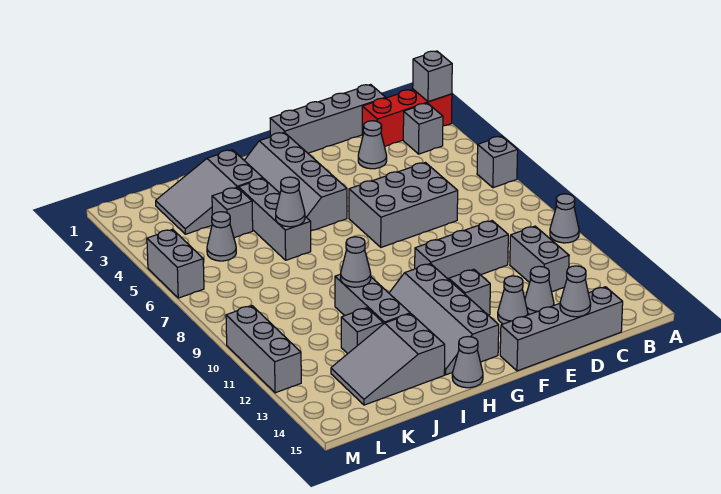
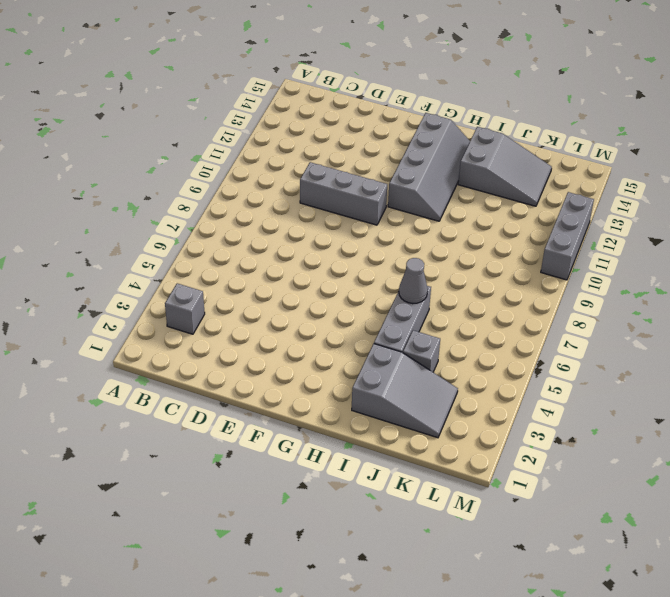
none -> red brick A2:C2 level 1
none -> grey brick A6 level 1
none -> grey cone A10 level 1

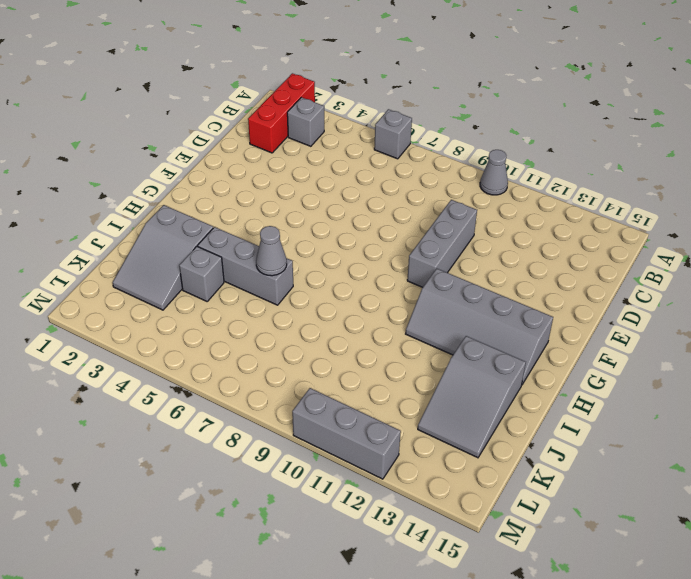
none -> grey brick C1:F1 level 1
none -> grey brick C11:C12 level 1
none -> grey brick C15:F15 level 1

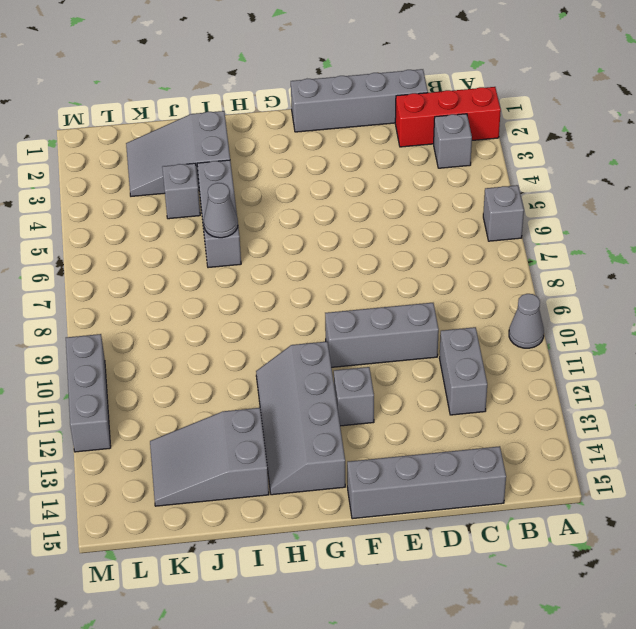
none -> grey cone D3 level 1
none -> grey brick D6:F7 level 1
none -> grey cone D13 level 1

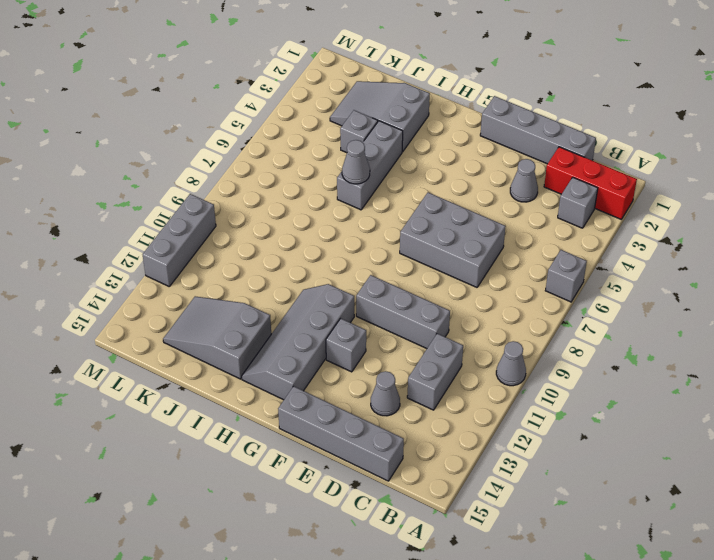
none -> grey cone E13 level 1
none -> grey slope G2:H5 level 1 top G
none -> grey cone H15 level 1

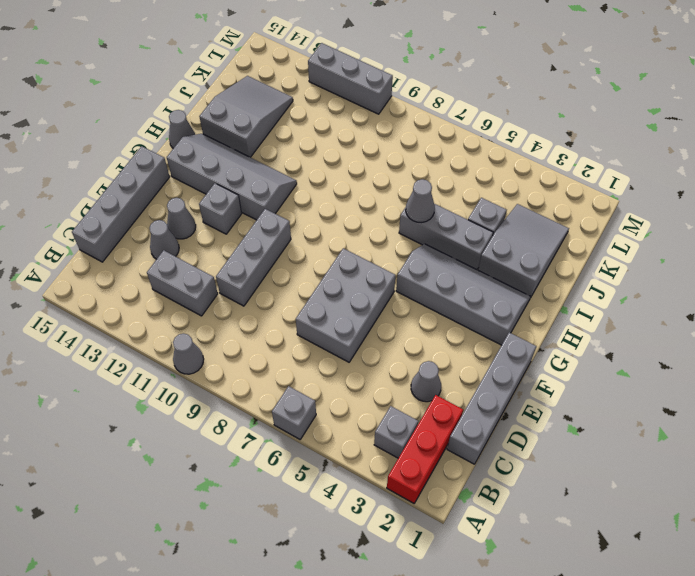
none -> grey brick I10:I12 level 1
none -> grey brick J12 level 1
none -> grey cone K5 level 1

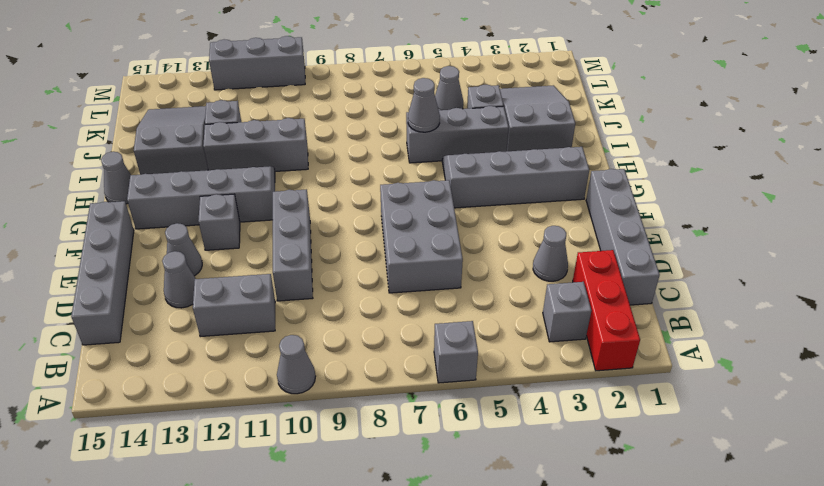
none -> grey brick M5:M6 level 1
none -> grey brick A2 level 2
none -> grey cone D15 level 2

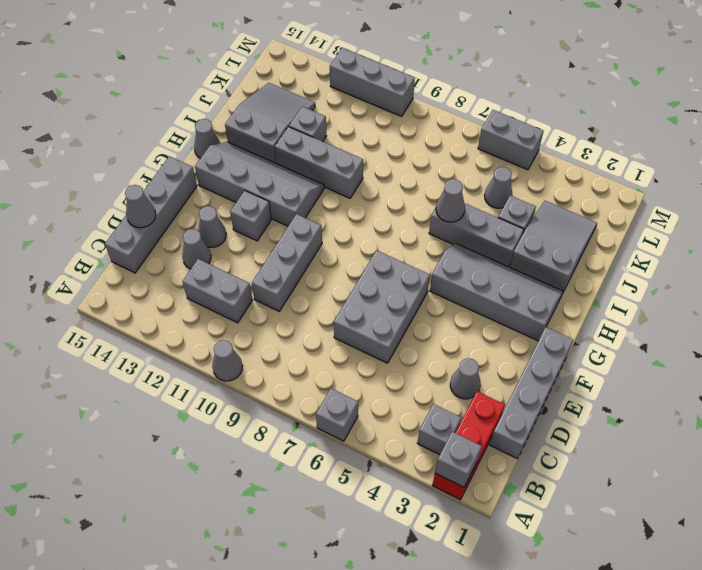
none -> grey cone I10 level 2

